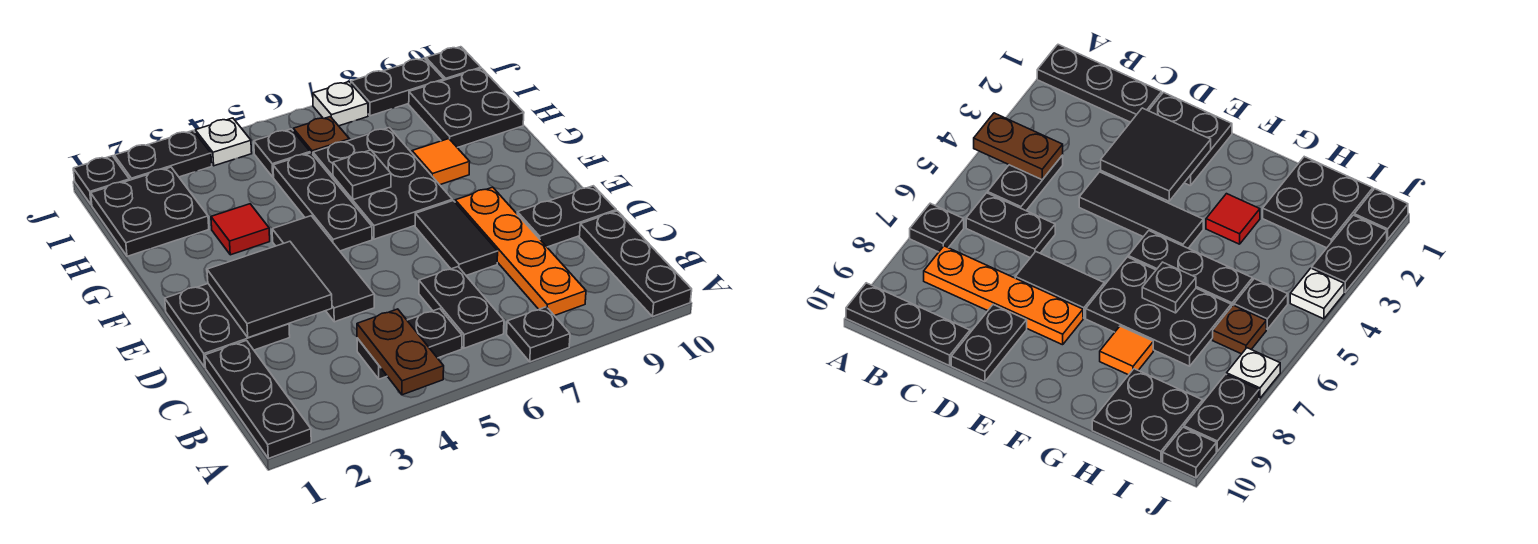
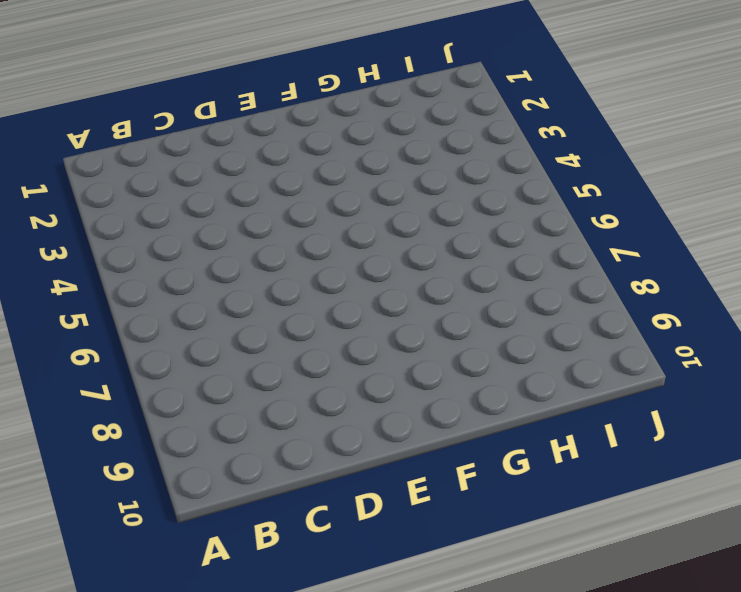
none -> black plate A1:C1 level 1
none -> black plate A7 level 1
none -> black plate A10:C10 level 1

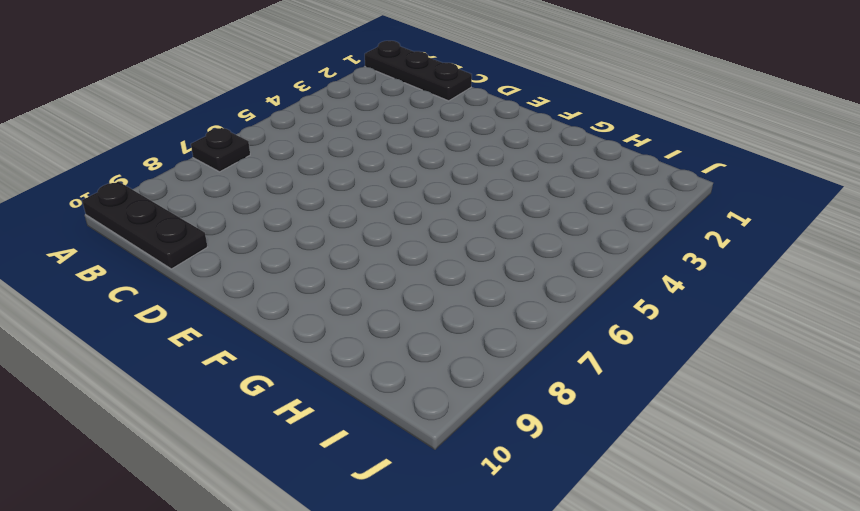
none -> black plate B4:B5 level 1
none -> black plate B6:C6 level 1
none -> orange plate B8:E8 level 1

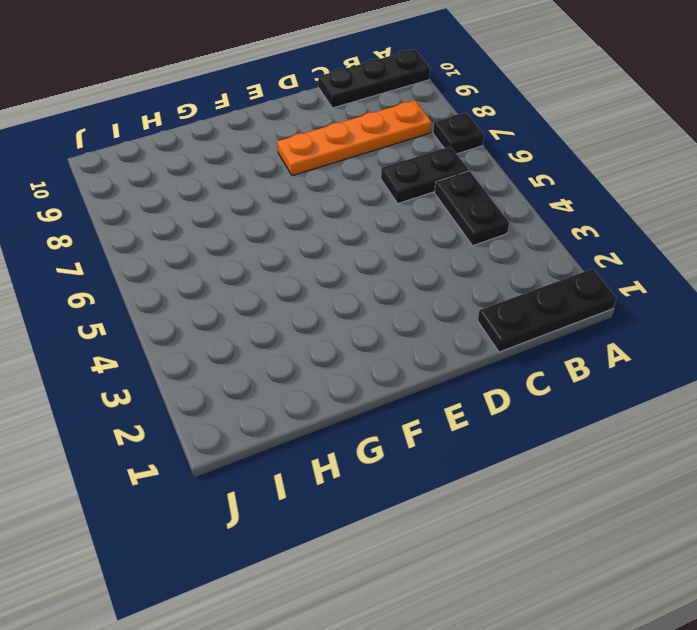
none -> black plate D1:E2 level 1
none -> black tile D4:F4 level 1
none -> black tile D7:E7 level 1

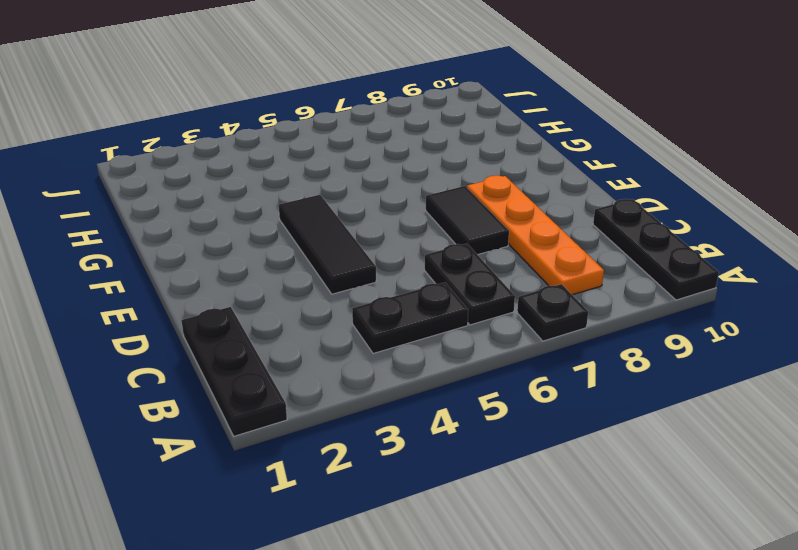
none -> black plate D1:E2 level 1
none -> black plate D9:D10 level 1
none -> black plate F5:H5 level 1

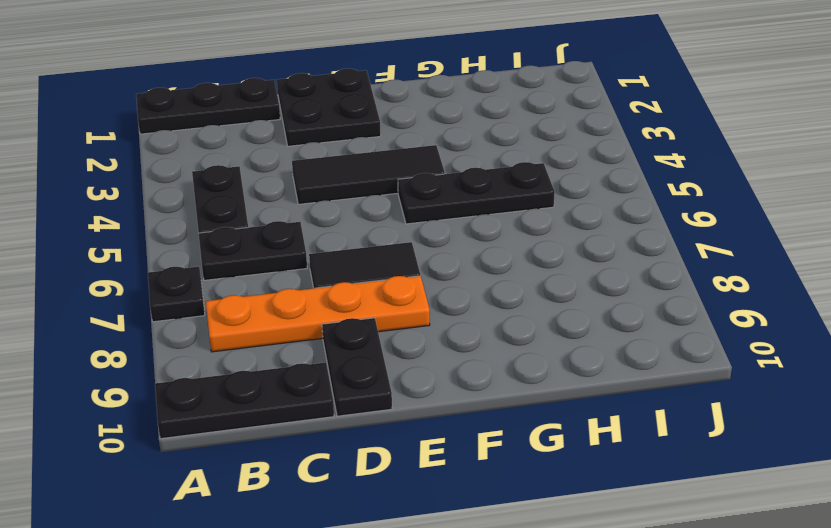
none -> black plate F6:H7 level 1
none -> red tile G3 level 1
none -> orange tile G8 level 1

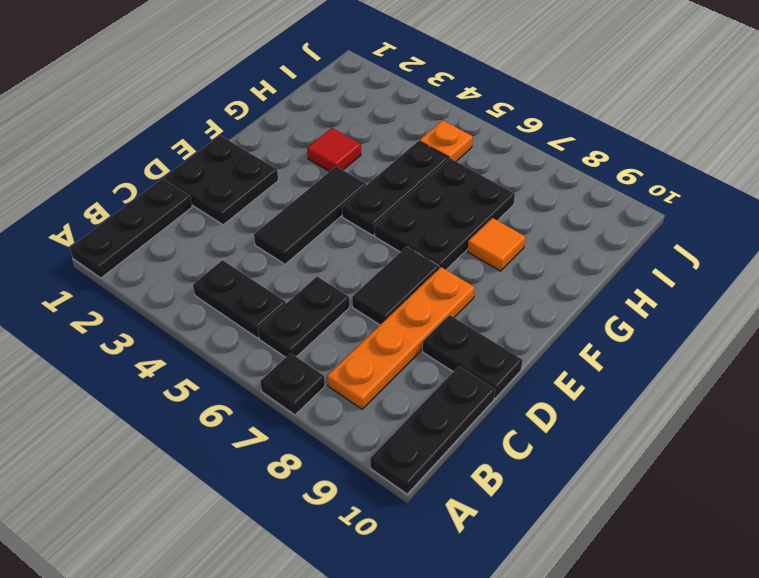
orange plate I5 level 1 -> black plate I5 level 1
none -> black plate H1:I2 level 1
none -> black plate H9:I10 level 1
none -> brown plate I6 level 1

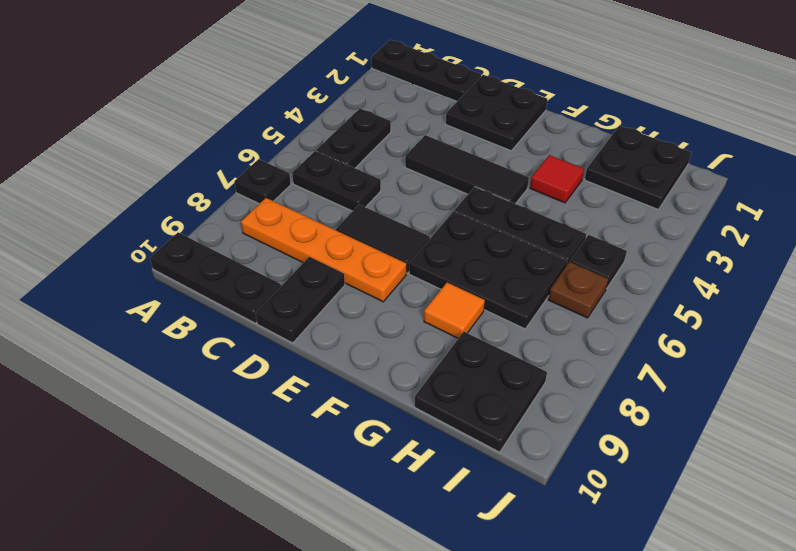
none -> black plate J1 level 1
none -> black plate J2:J3 level 1
none -> white plate J4 level 1

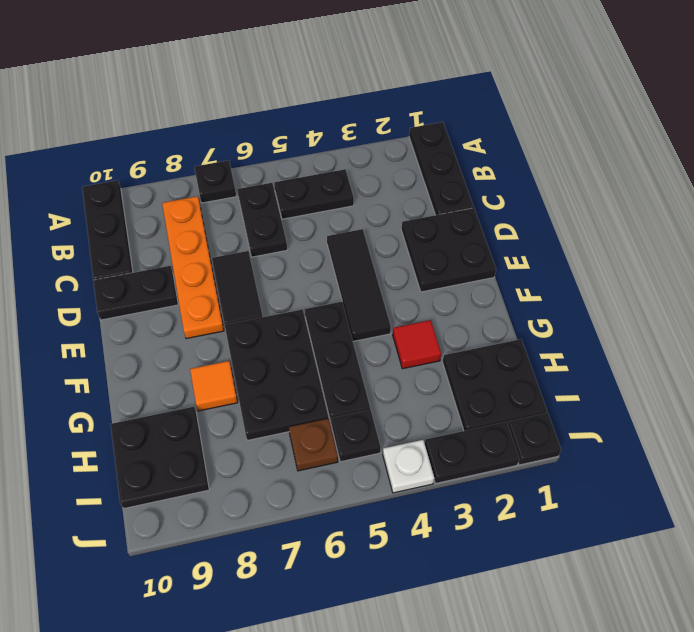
none -> white plate J7 level 1
none -> black plate J8:J9 level 1
none -> black plate J10 level 1

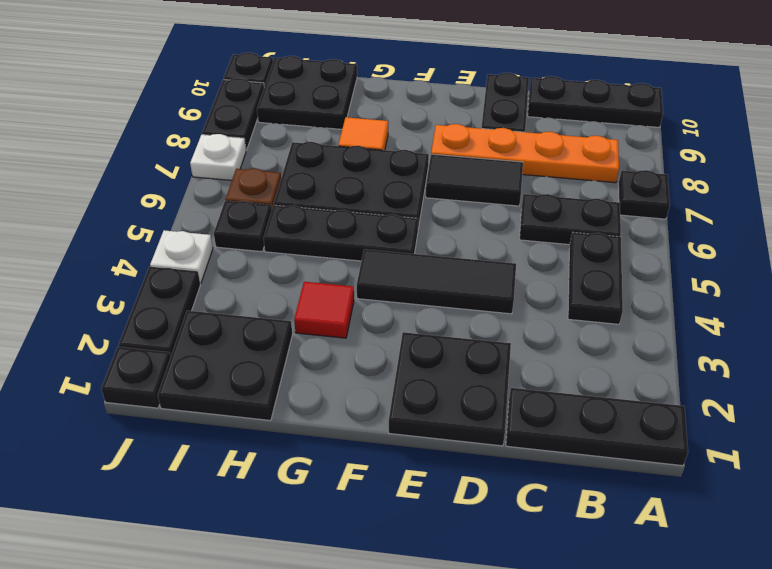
none -> brown plate A4:B4 level 2
none -> black tile D2:E3 level 2
none -> black plate G6 level 2

